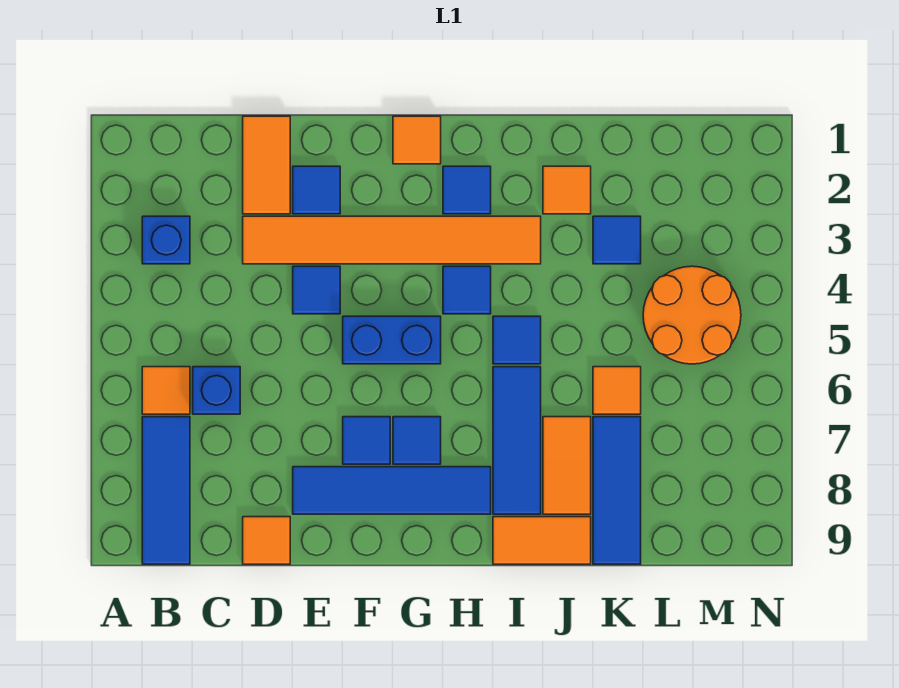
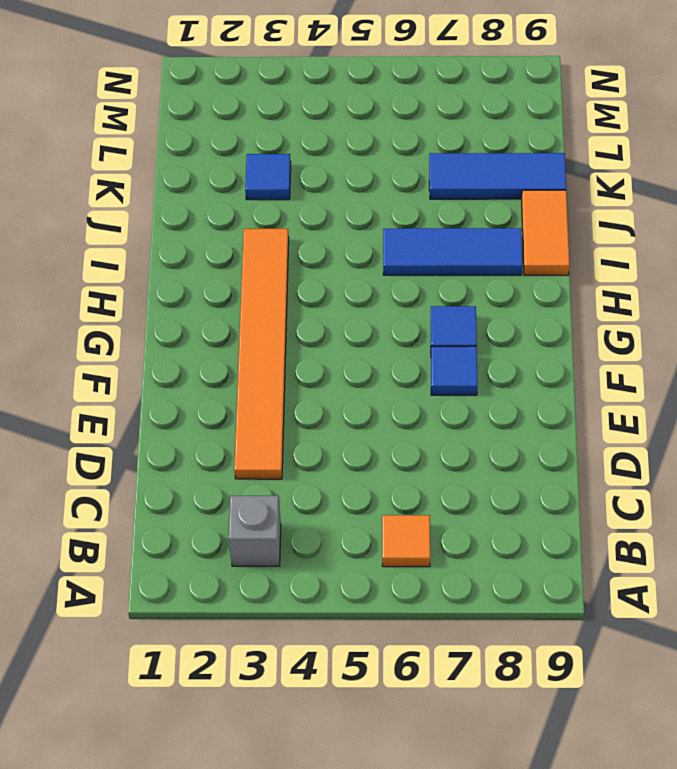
grey brick B3 level 1 -> blue brick B3 level 1
none -> blue tile B7:B9 level 1
none -> blue brick C6 level 1
none -> orange tile D1:D2 level 1

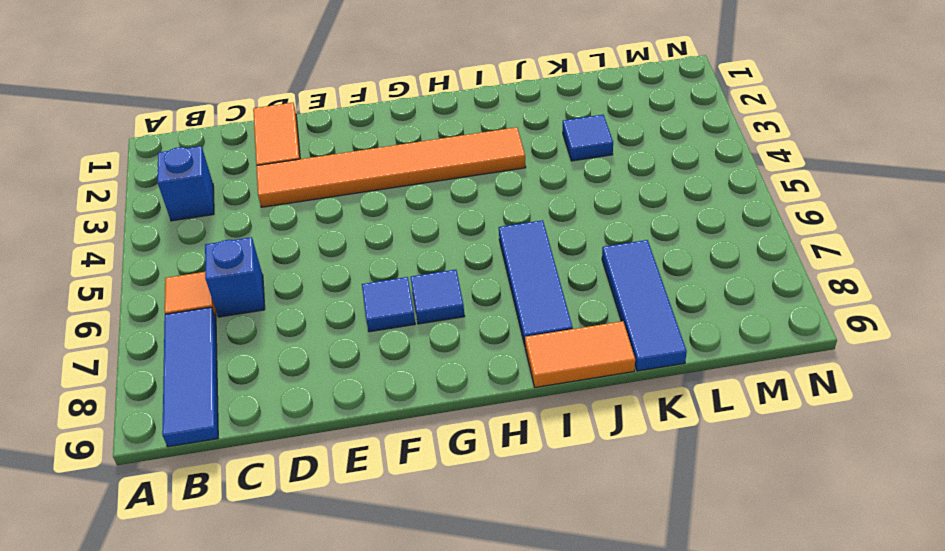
none -> orange tile D9 level 1
none -> blue tile E2 level 1
none -> blue tile E4 level 1

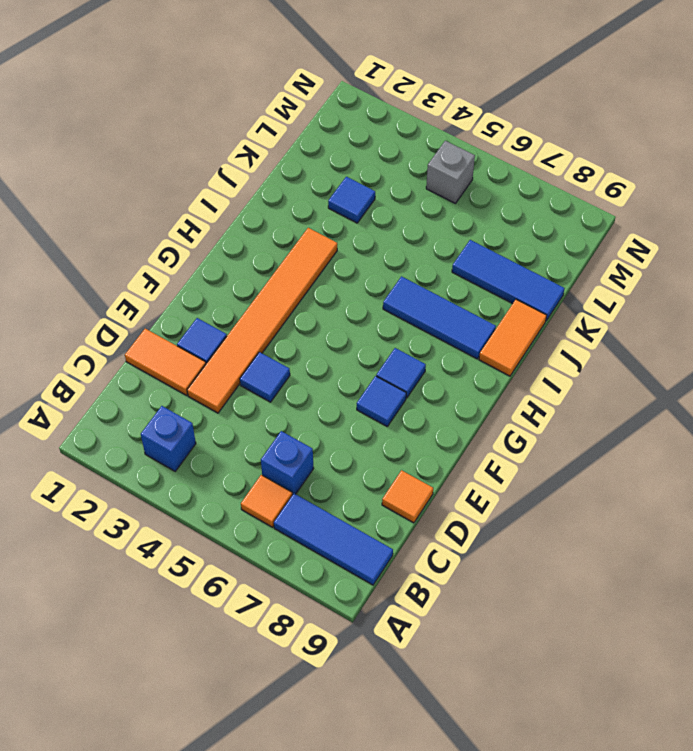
grey brick M5 level 1 -> orange round brick L4:M5 level 1
none -> blue tile E8:H8 level 1
none -> blue brick F5:G5 level 1
none -> orange tile G1 level 1

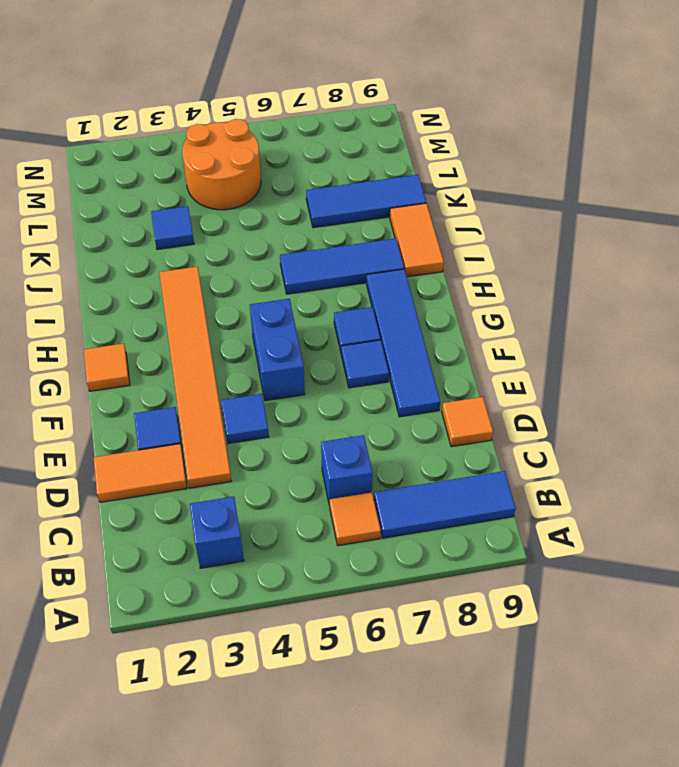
none -> blue tile H2 level 1
none -> blue tile H4 level 1
none -> blue tile I5 level 1

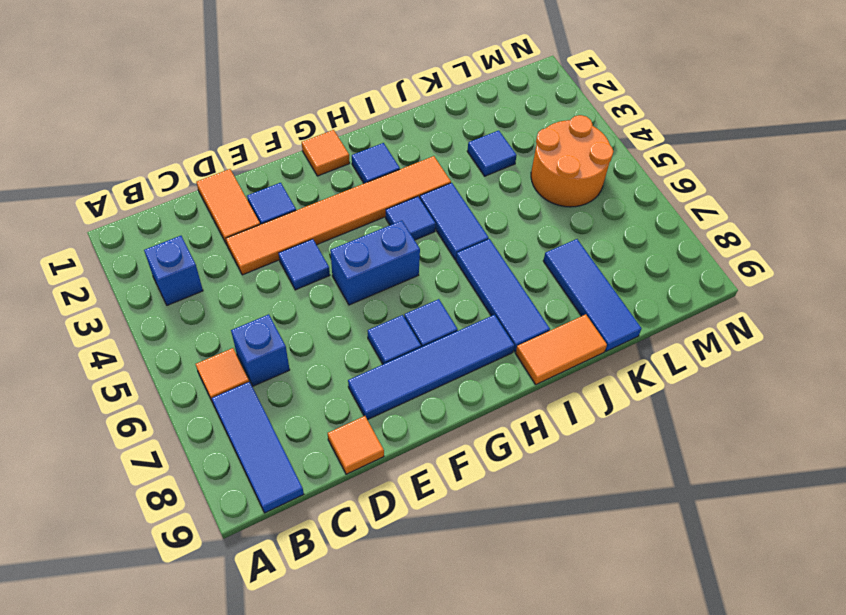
blue tile I4:I5 level 1 -> blue tile I5 level 1
none -> orange tile J2 level 1
none -> orange tile J7:J8 level 1
none -> orange tile K6 level 1

